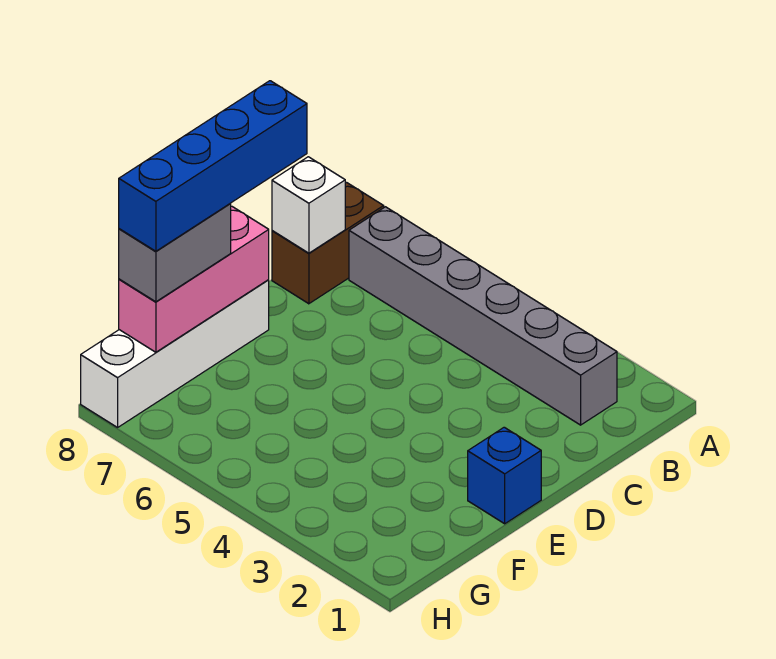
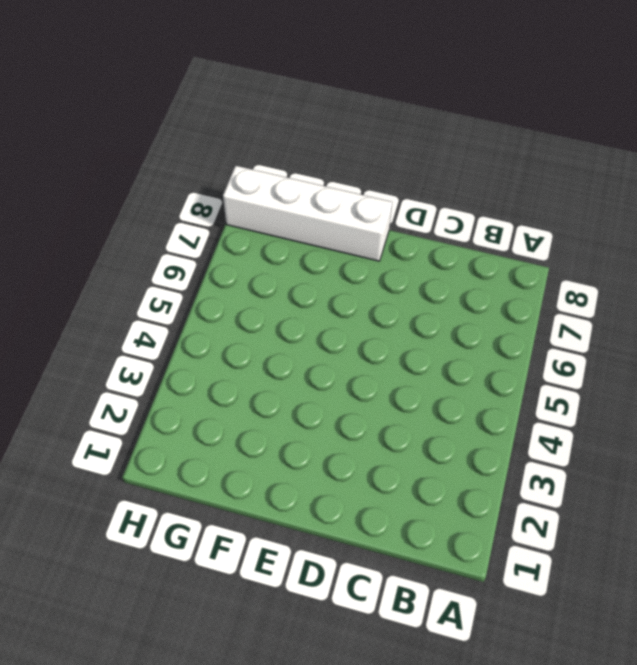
none -> grey brick B2:B7 level 1
none -> brown brick B8:C8 level 1

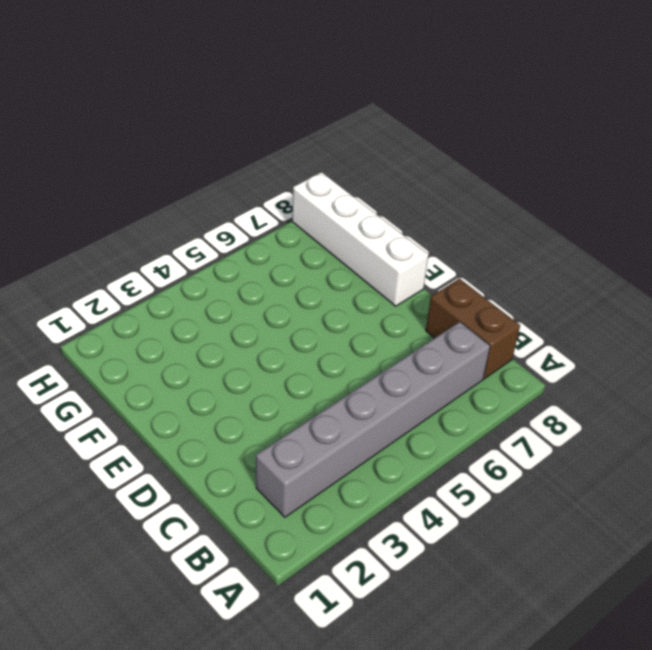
none -> blue brick E1 level 1
none -> white brick C8 level 2

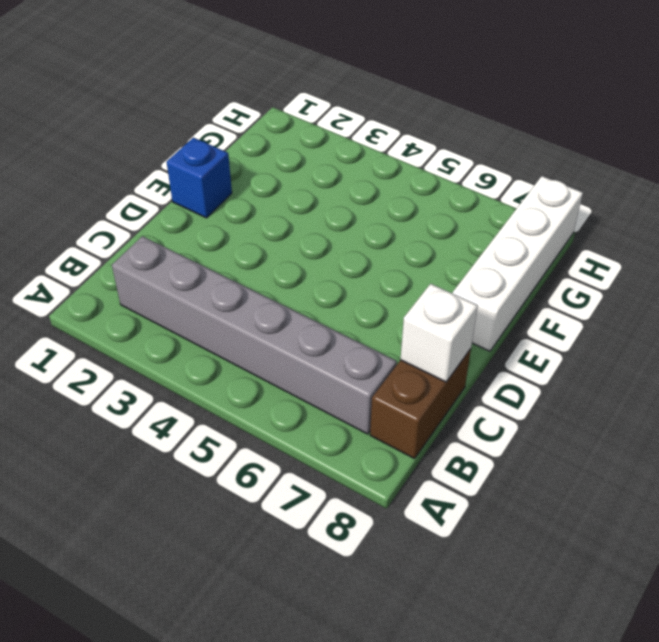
none -> pink brick E8:G8 level 2
none -> grey brick F8:G8 level 3

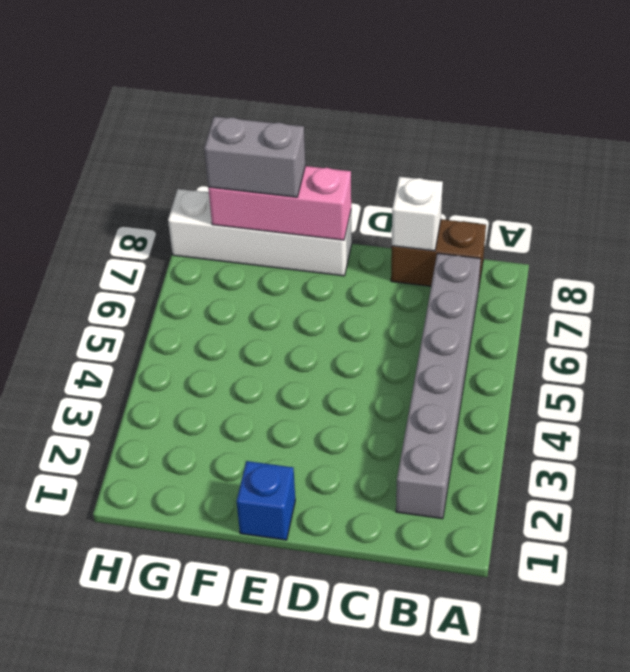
none -> blue brick D8:G8 level 4

